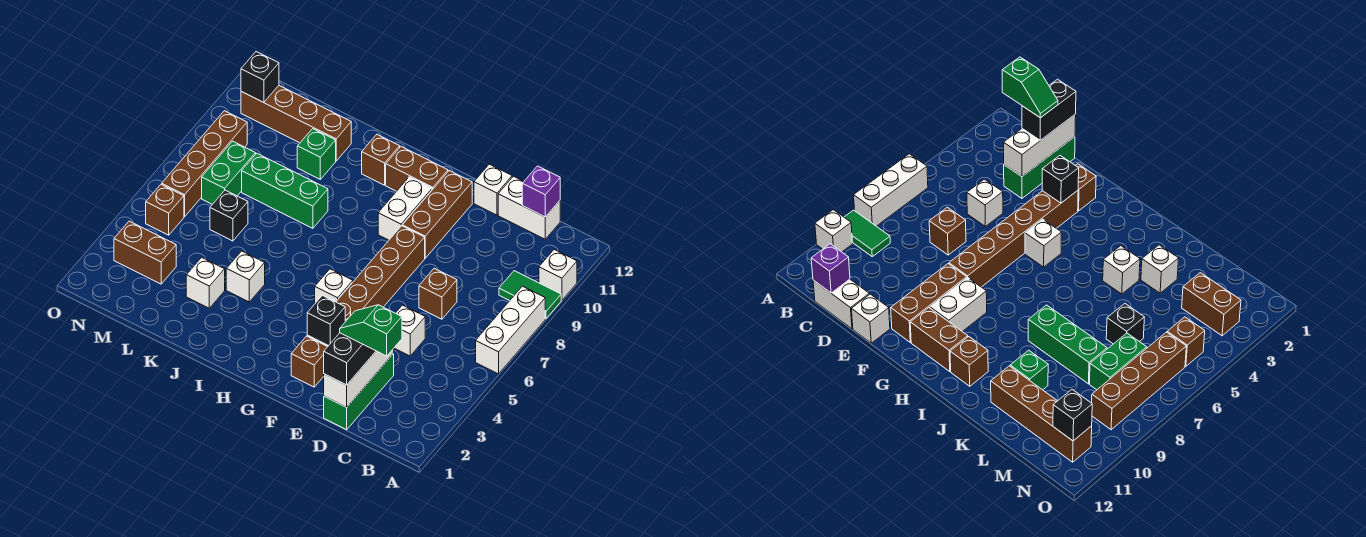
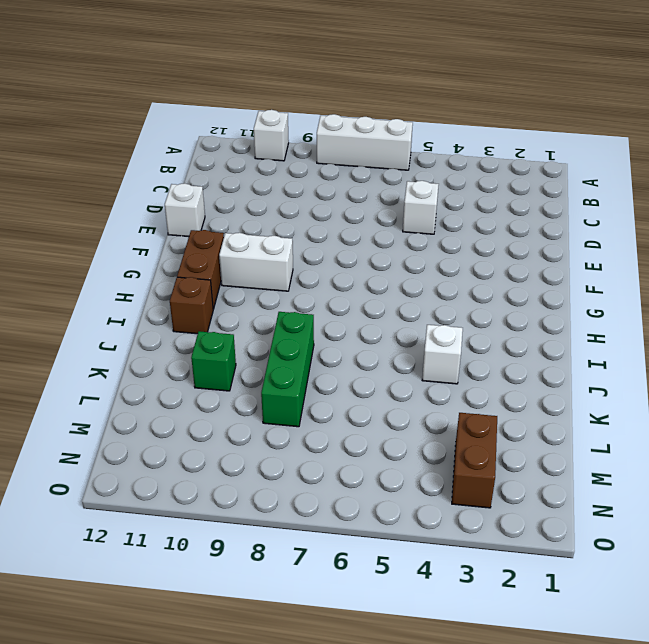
none -> green tile A9:B9 level 1
none -> white brick C12:D12 level 1
none -> green brick D1:D3 level 1
none -> brown brick D7 level 1

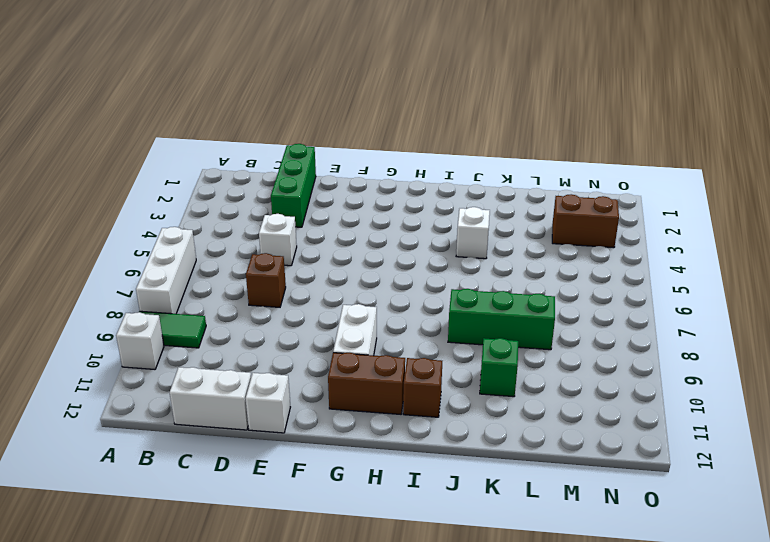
none -> brown brick F2 level 1
none -> brown brick F3:F8 level 1
none -> brown brick F9:F11 level 1
none -> white brick G5 level 1

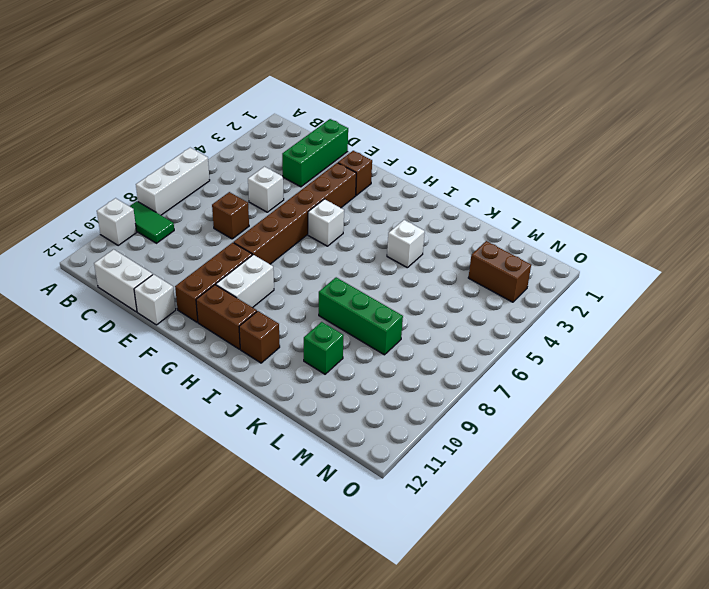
none -> white brick K3 level 1
none -> brown brick K11:N11 level 1
none -> black brick L6 level 1
none -> green brick M7:M8 level 1

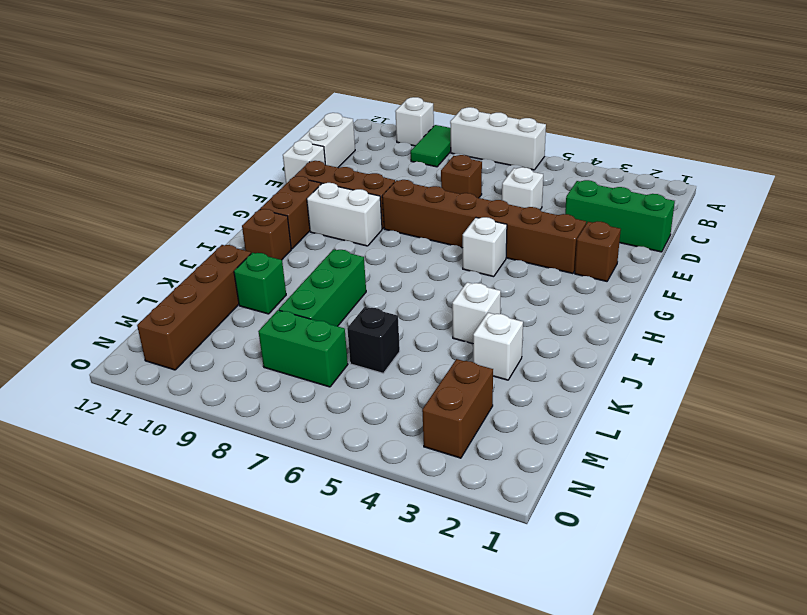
none -> brown brick N5 level 1
none -> brown brick N6:N9 level 1
none -> purple brick C12 level 2
none -> white brick D1:D3 level 2

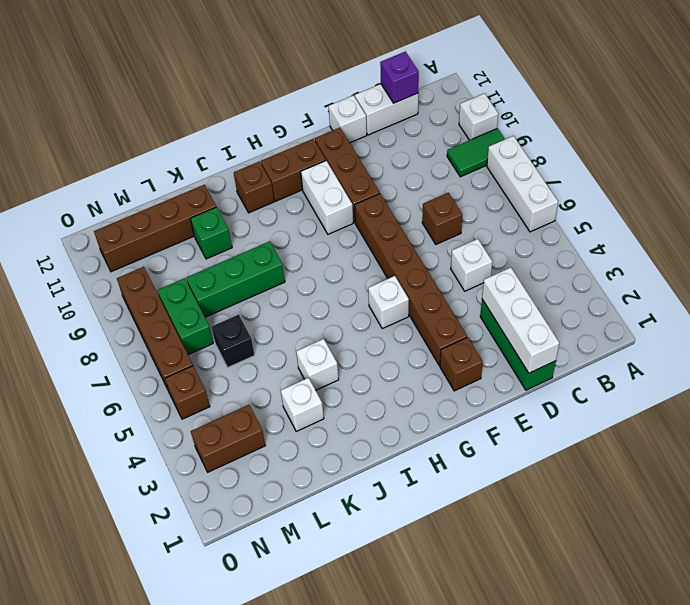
none -> black brick F3 level 2
none -> black brick N11 level 2
none -> black brick D1:D2 level 3
none -> green slope C2:D2 level 4 top C

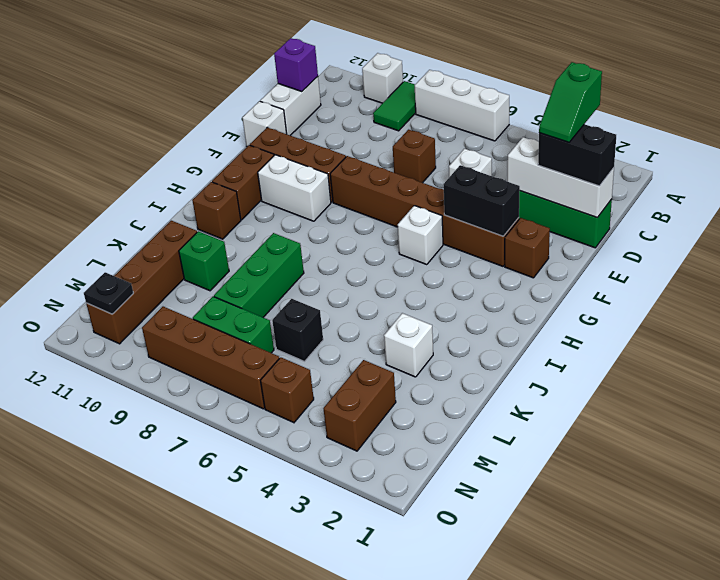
black brick F3:F4 level 2 -> black brick F3 level 2
black plate N11 level 2 -> black brick N11 level 2
none -> white brick J4 level 1

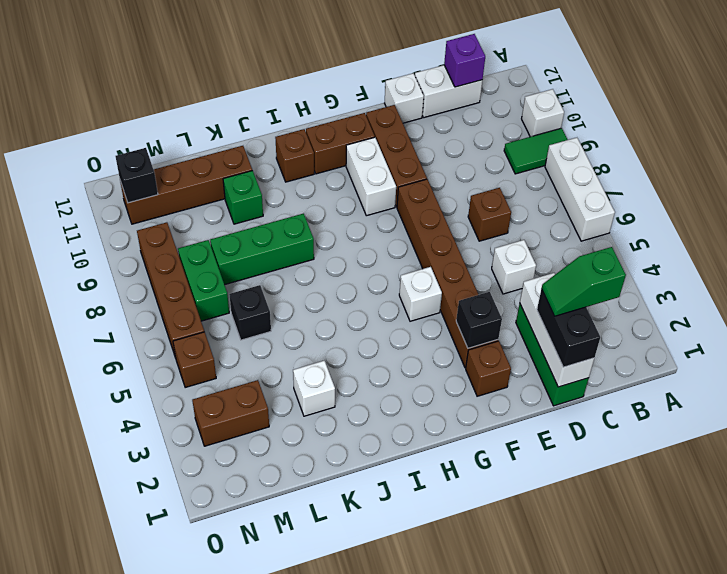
none -> white brick J4 level 1

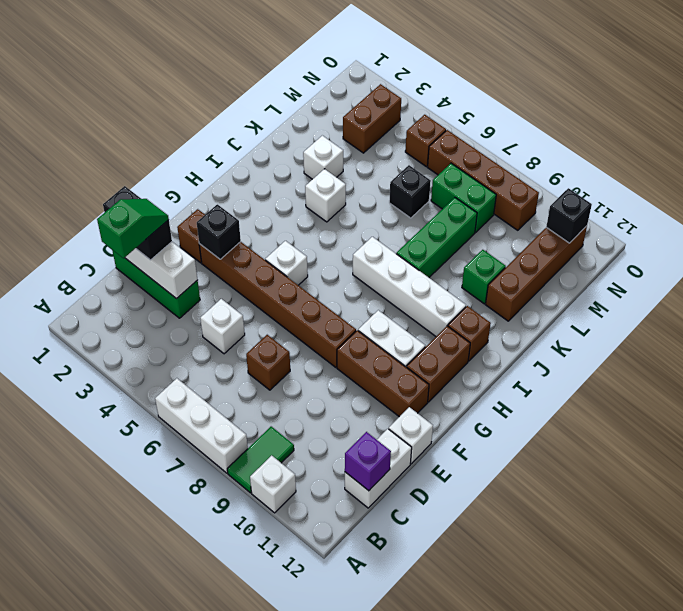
white brick I7:I10 level 1 -> none

